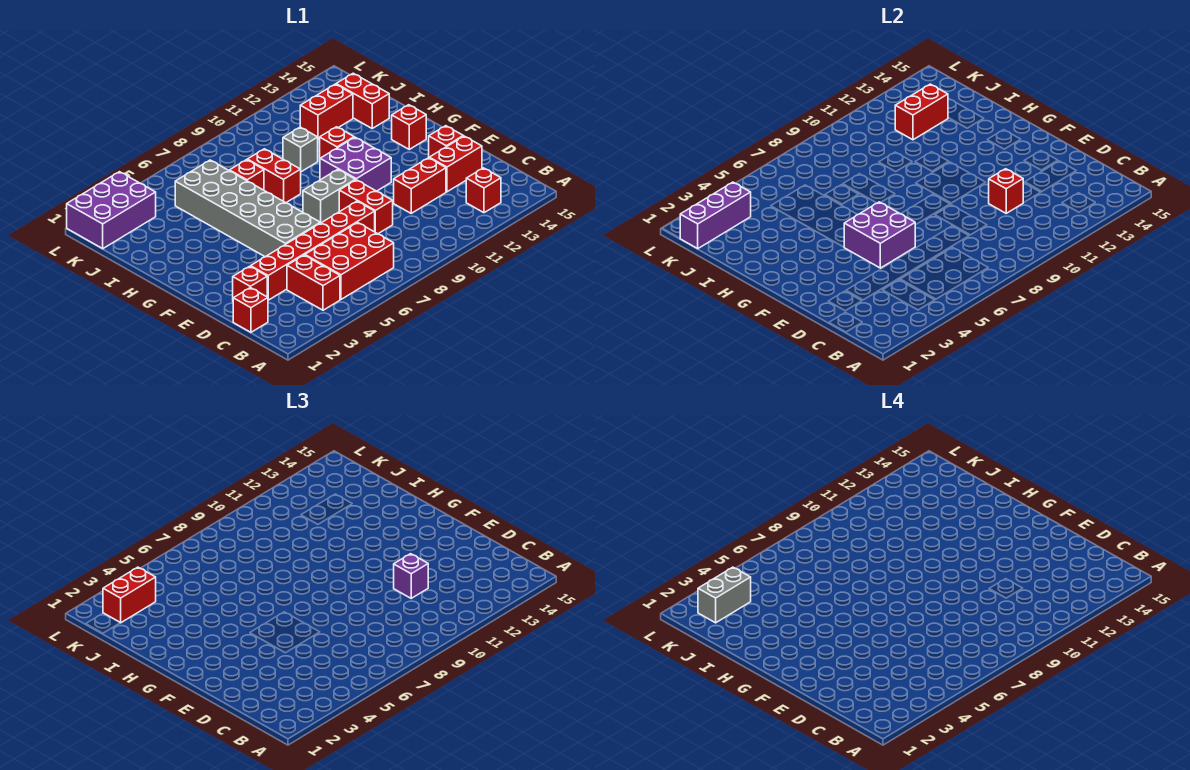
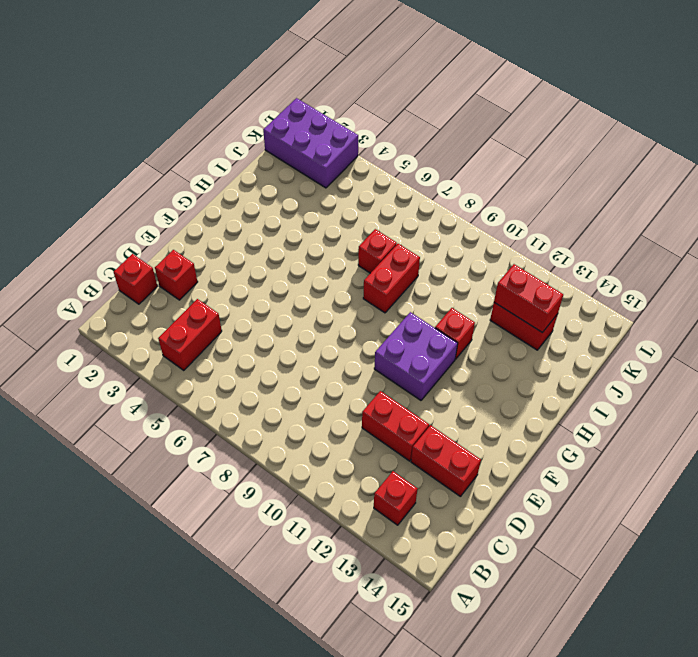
none -> red brick B5:C7 level 1
none -> red brick D3:D8 level 1
none -> red brick D9:E9 level 1

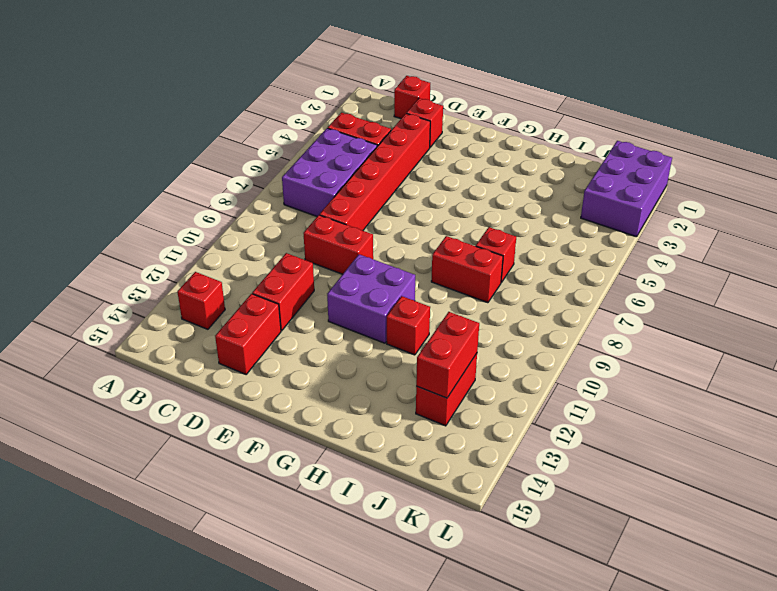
purple brick B5:C7 level 1 -> red brick B5:C7 level 1
none -> grey brick E5:J6 level 1
none -> red brick E14 level 1
none -> grey brick F8:F9 level 1

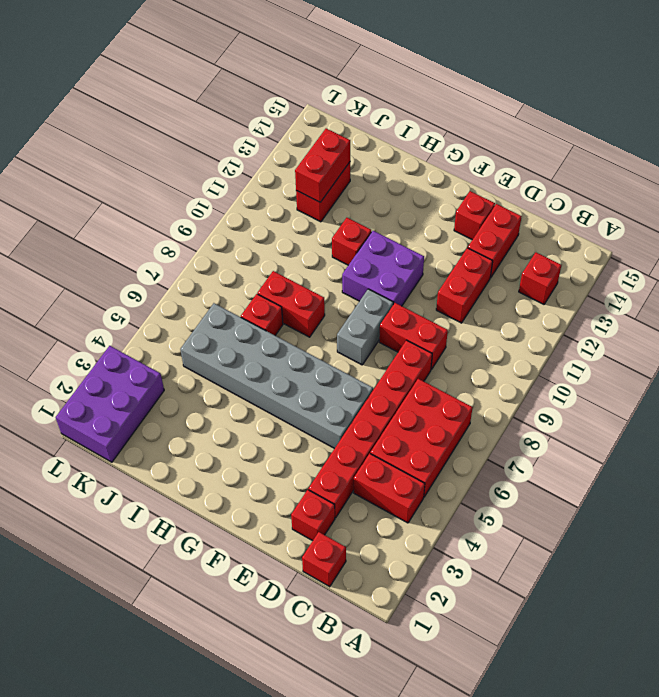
none -> red brick G14 level 1
none -> grey brick I10 level 1
none -> red brick I14:J14 level 1

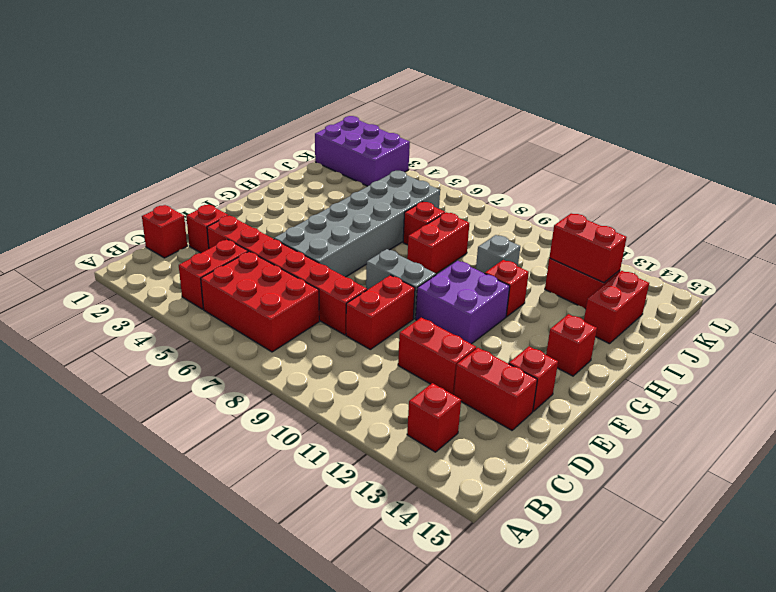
none -> red brick D11 level 2
none -> purple brick E5:F6 level 2
none -> purple brick K1:K3 level 2

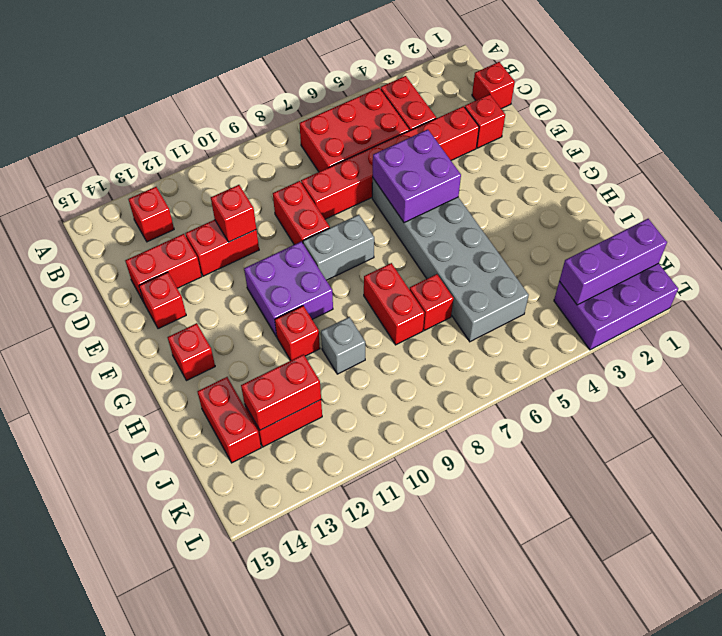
none -> purple brick D11 level 3
none -> red brick K2:K3 level 3
none -> grey brick K2:K3 level 4

